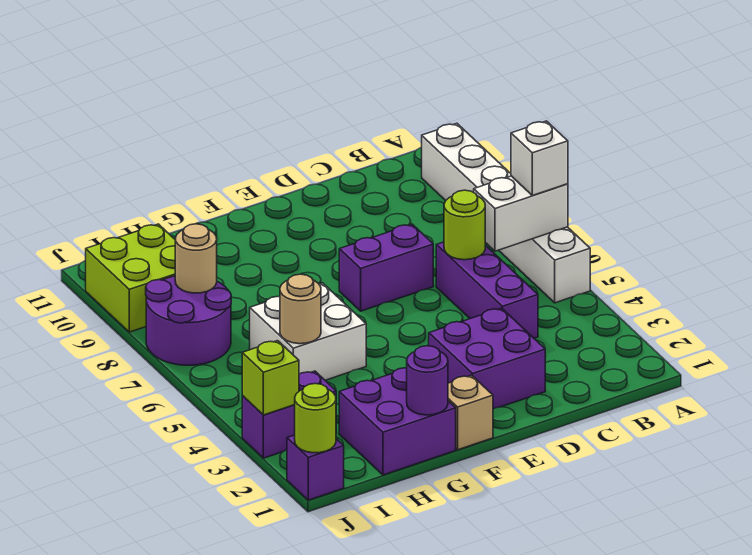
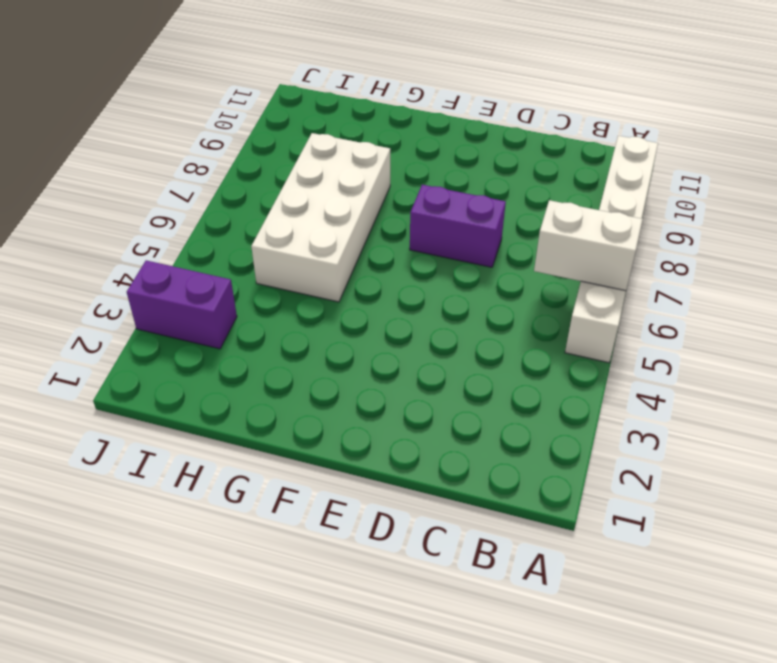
white brick G5:H8 level 1 -> white brick G5:H6 level 1
none -> purple brick C4:C6 level 1
none -> purple brick D2:E3 level 1
none -> tan brick F1 level 1

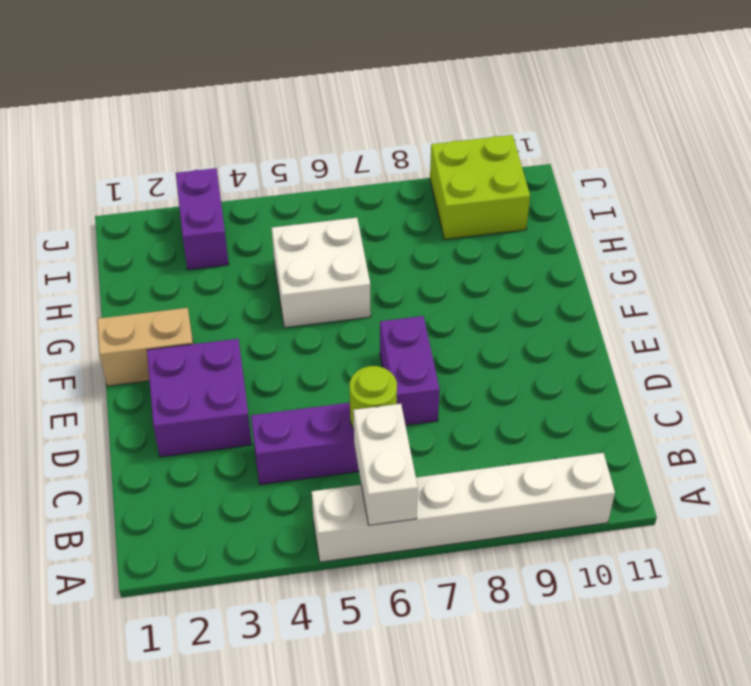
tan brick F1:F2 level 1 -> tan brick F1 level 1
none -> purple brick G1:H2 level 1
none -> purple round brick I7:J8 level 1
none -> purple brick J1 level 1

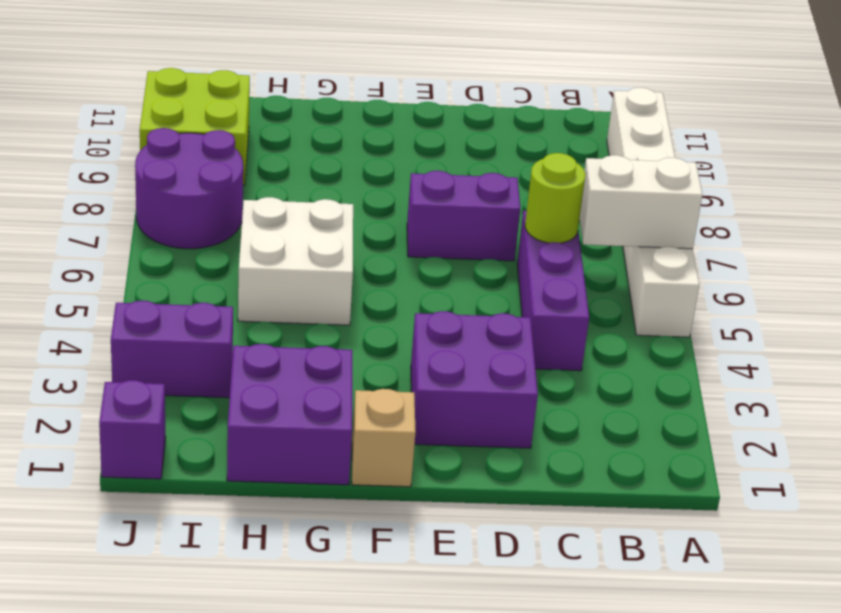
none -> purple round brick G1 level 2
none -> tan round brick H5 level 2
none -> tan round brick I8 level 2

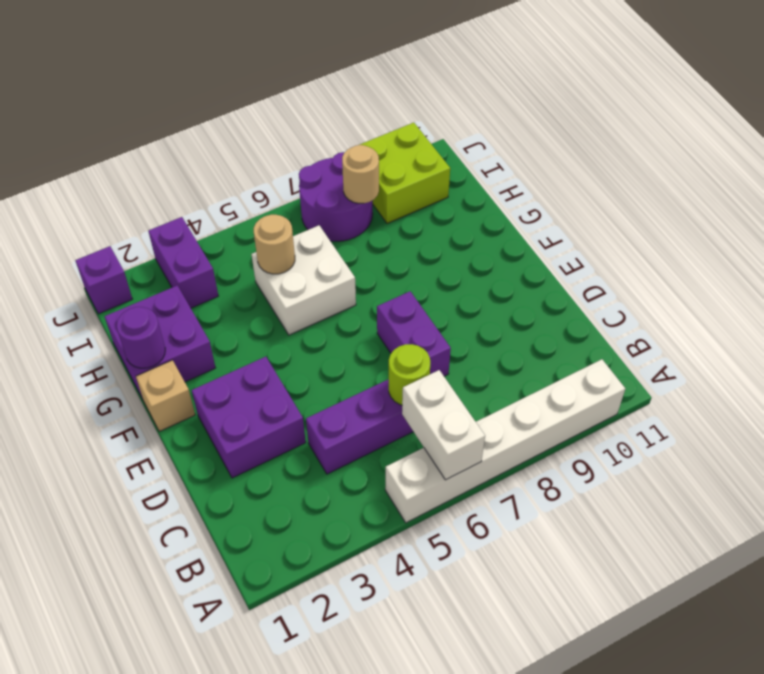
none -> lime round brick J1 level 2
none -> lime brick J3 level 2
none -> white brick A6 level 3

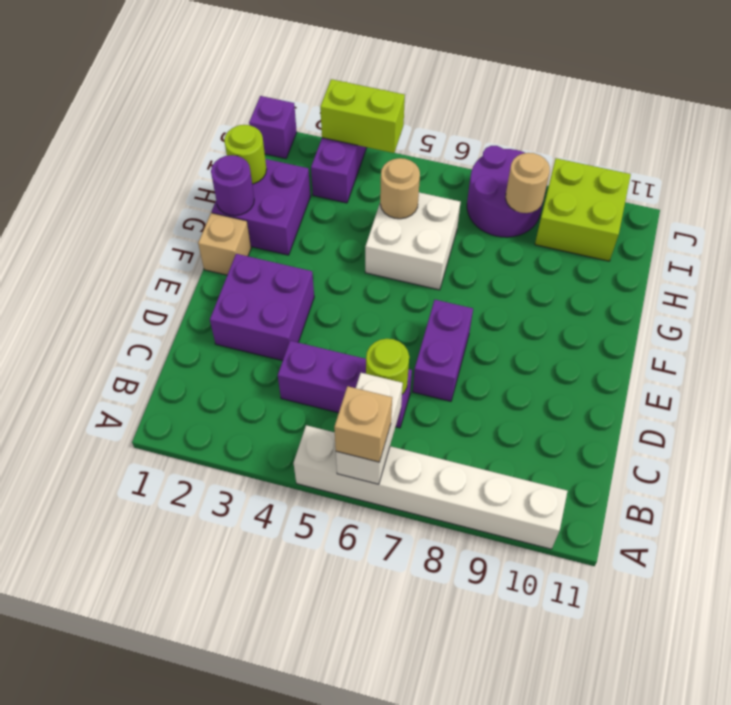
tan brick A6 level 3 -> white brick A6 level 3
lime round brick H1 level 2 -> lime round brick J1 level 2
lime brick J3:J4 level 2 -> lime brick J3 level 2

